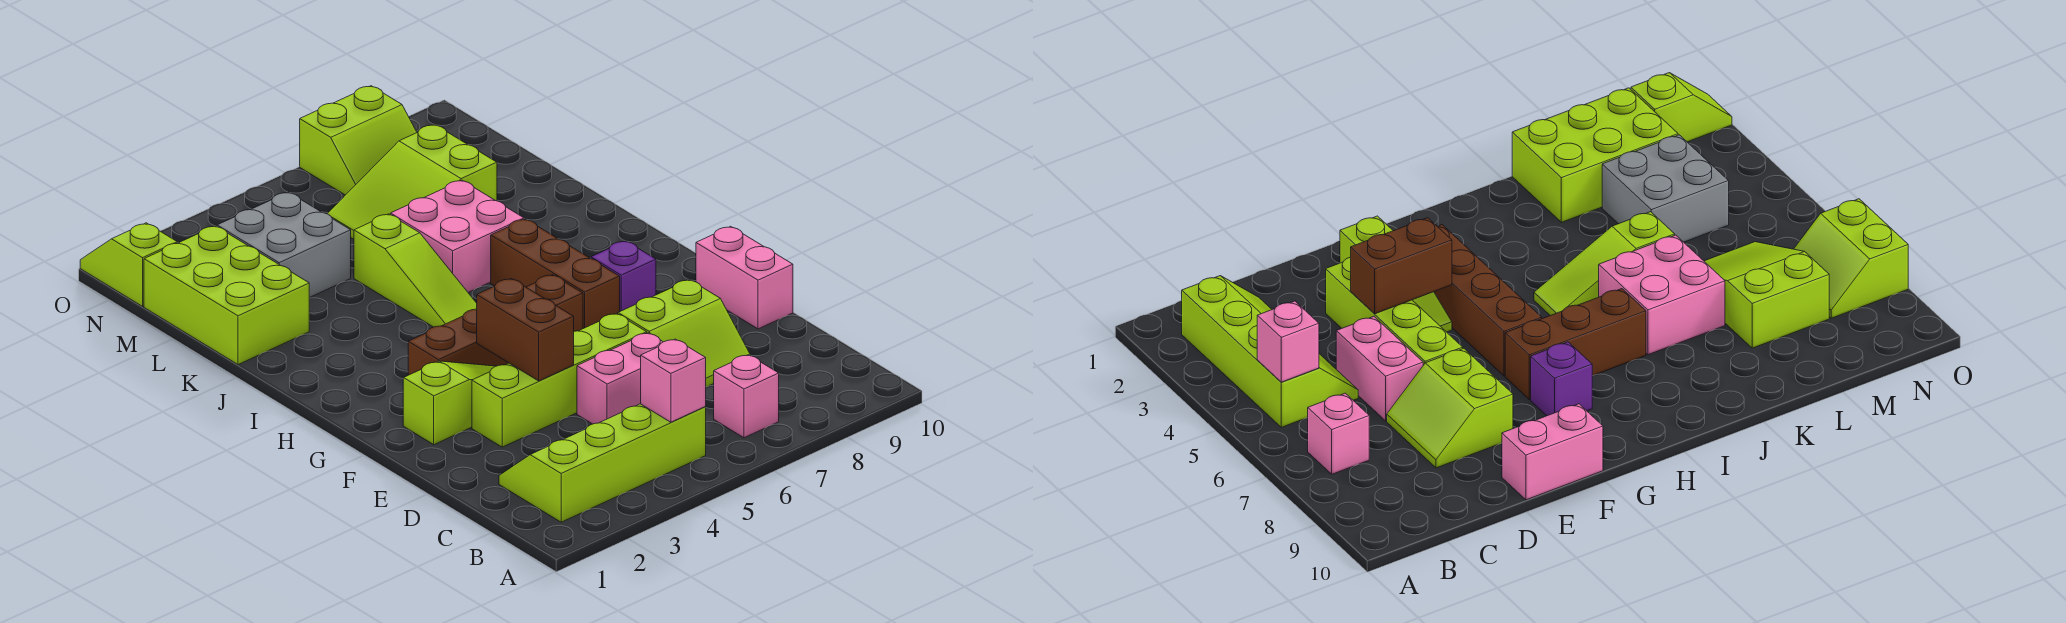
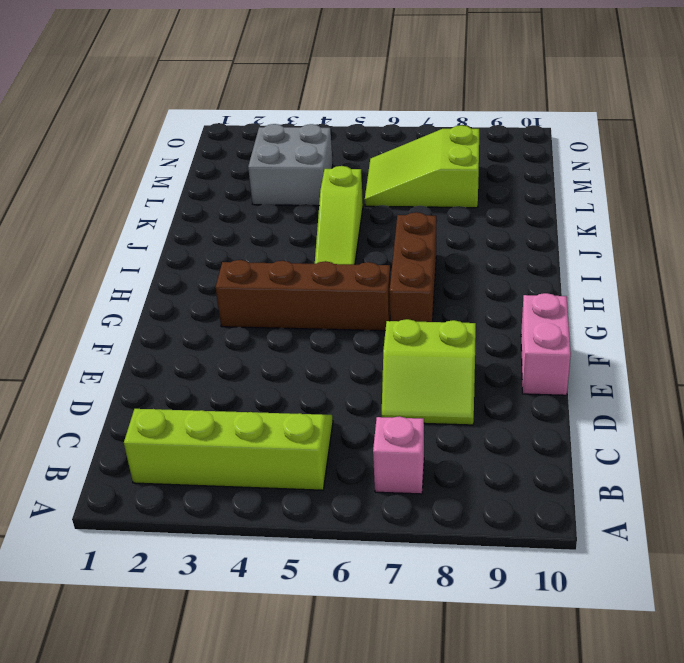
none -> pink brick D5:D6 level 1
none -> lime brick E3:E6 level 1
none -> lime slope F2:F4 level 1 top 2

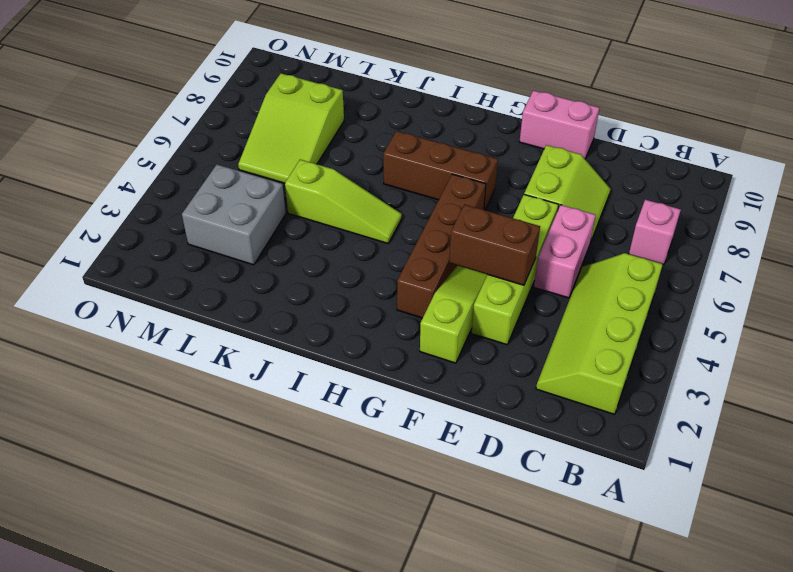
none -> purple brick G8 level 1
none -> pink brick J6:K7 level 1
none -> lime brick K1:M2 level 1

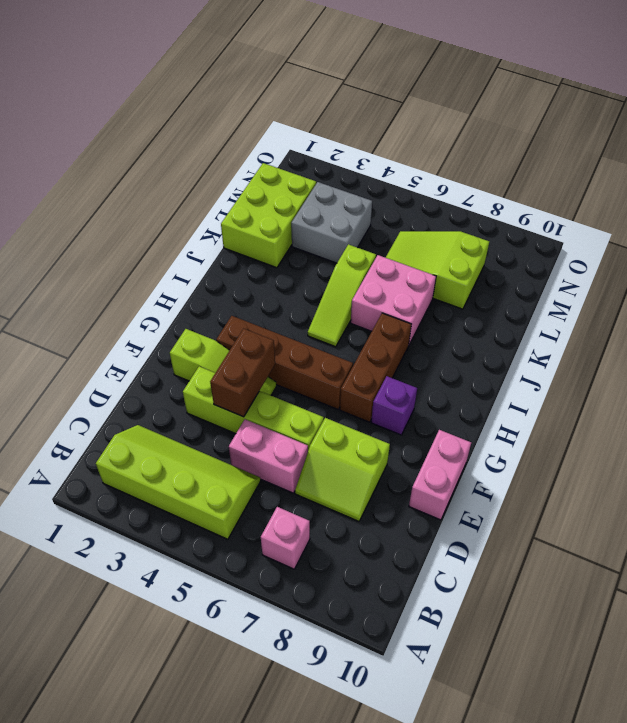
none -> lime slope N1:O1 level 1 top N
none -> lime slope N7:O8 level 1 top O
none -> pink brick B5 level 2

